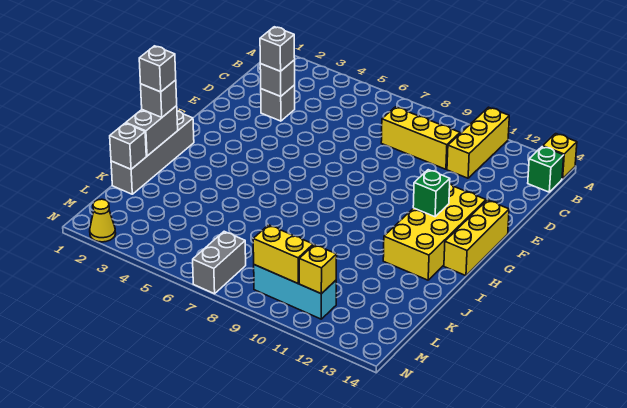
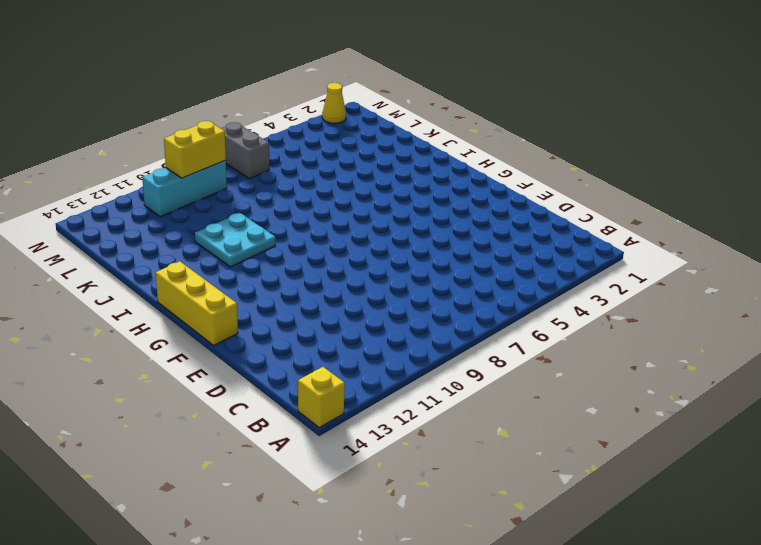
cyan plate I10:J11 level 1 -> none
none -> yellow brick A11:C11 level 1
none -> green brick B14 level 1
none -> yellow brick C8:C10 level 1

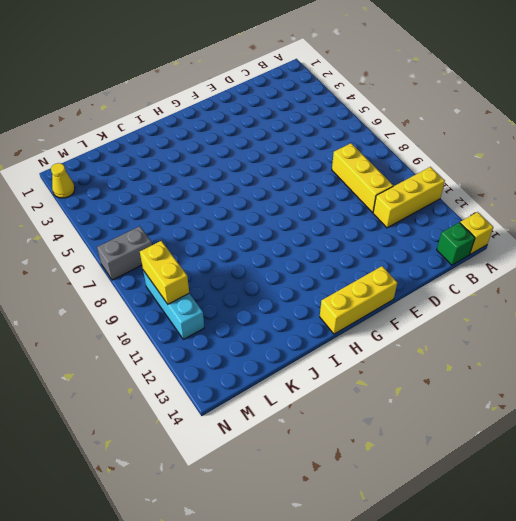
none -> grey brick D3 level 1
none -> yellow brick F12:I13 level 1
none -> grey brick H1:K1 level 1

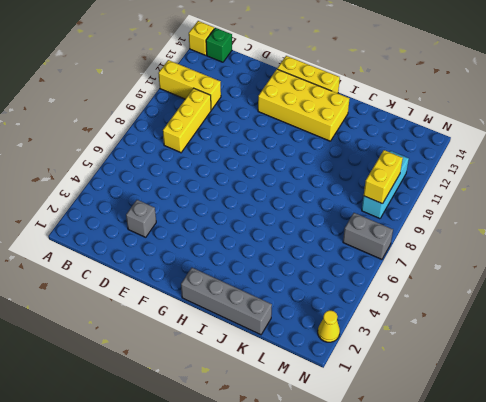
none -> grey brick D3 level 2
none -> green brick G12 level 2
none -> grey brick I1:J1 level 2

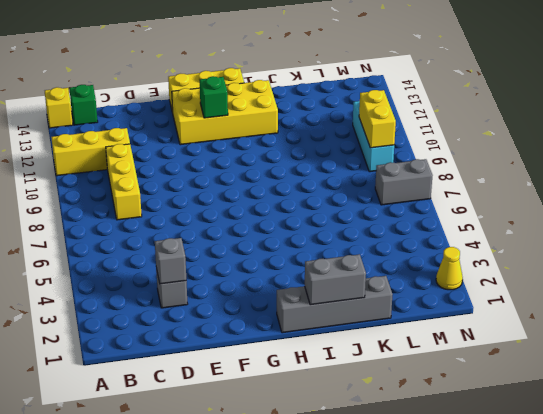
none -> grey brick K1 level 2
none -> yellow brick M11 level 2
none -> grey brick D3 level 3

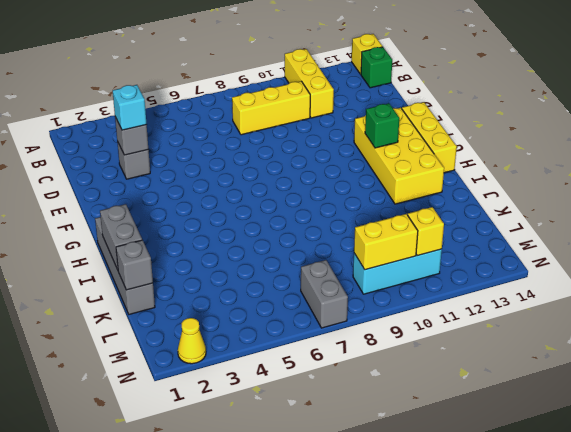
cyan brick D3 level 3 -> grey brick D3 level 3
none -> grey brick I1 level 3
none -> grey brick I1 level 4

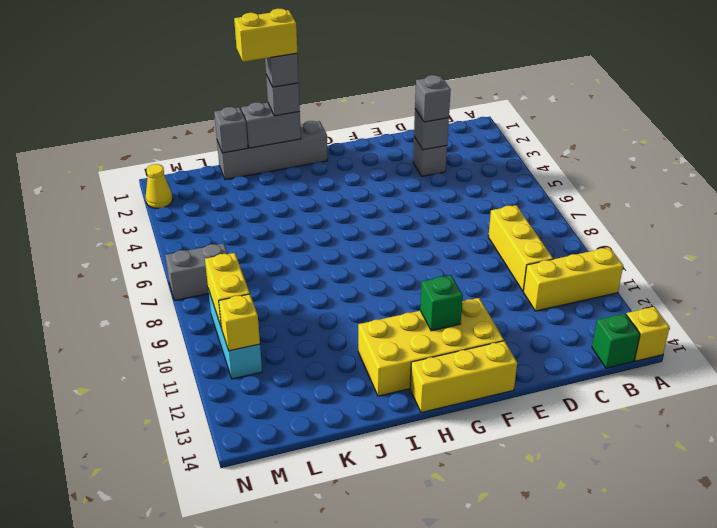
yellow brick I1:J1 level 5 -> none

